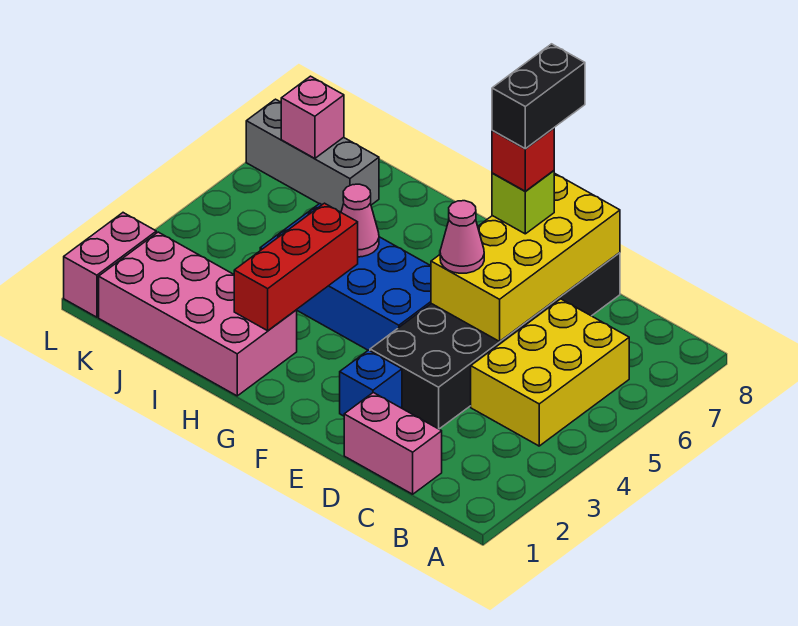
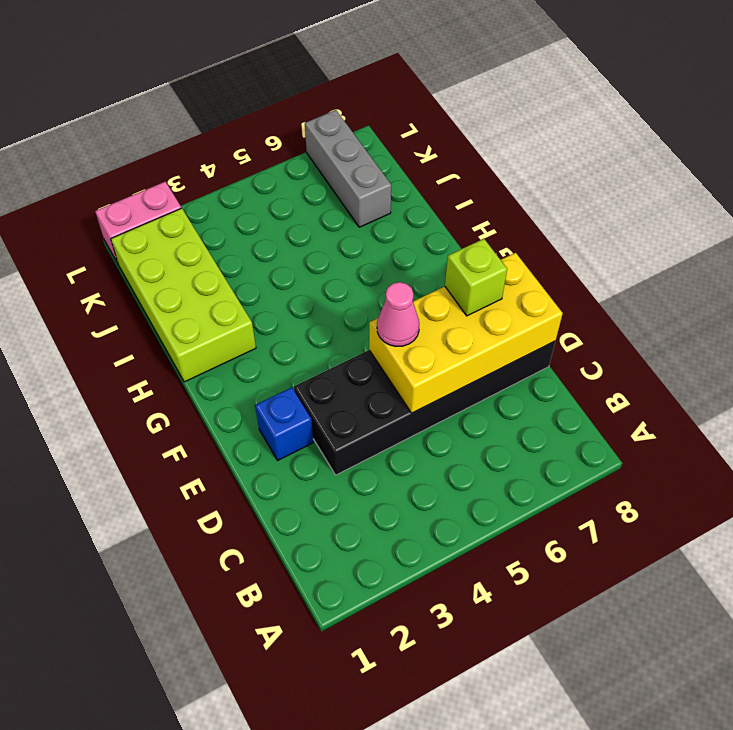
lime brick H1:K2 level 1 -> pink brick H1:K2 level 1
none -> yellow brick B4:C6 level 1
none -> pink brick C1:D1 level 1
none -> blue brick F4:I5 level 1

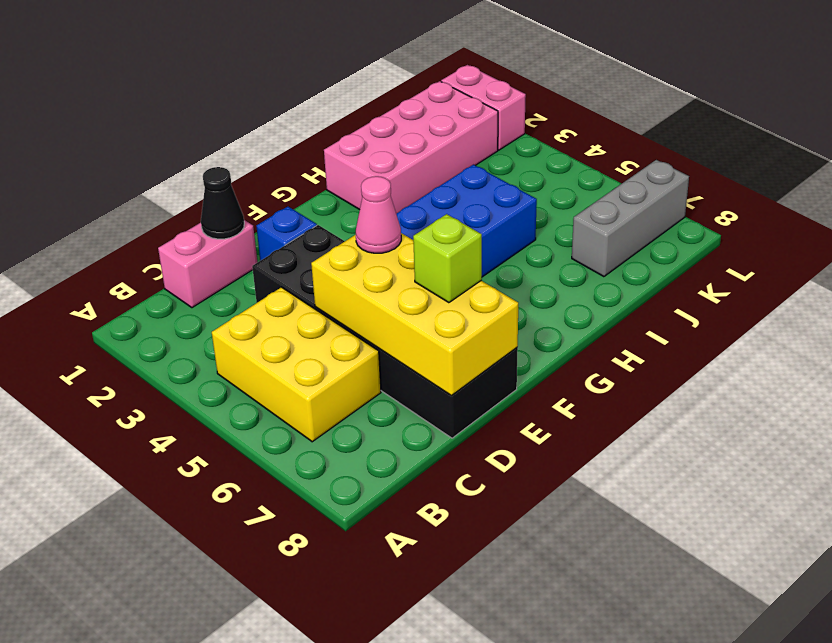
black cone D1 level 2 -> none
none -> red brick H2:H4 level 2
none -> pink cone H5 level 2
none -> pink brick K7 level 2

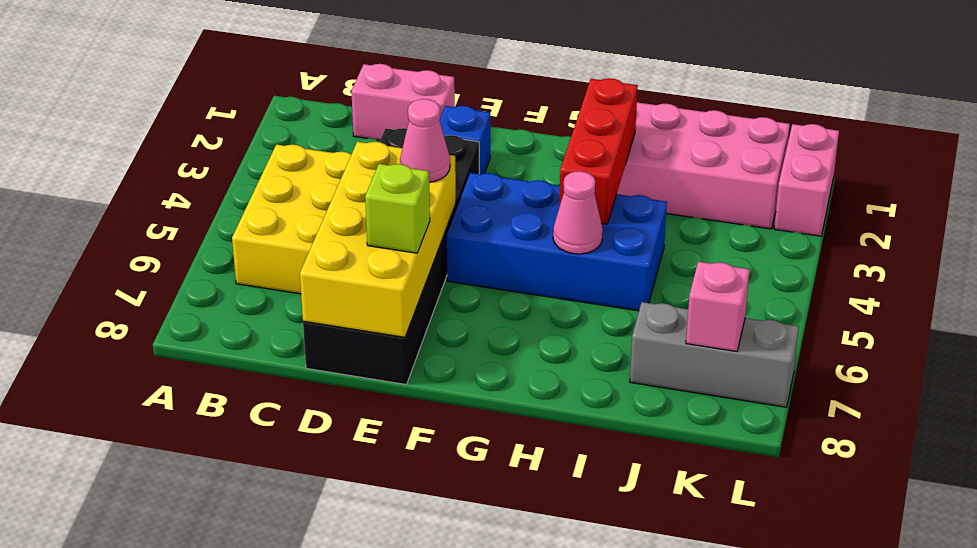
none -> red brick E7 level 4
none -> black brick E7:E8 level 5

